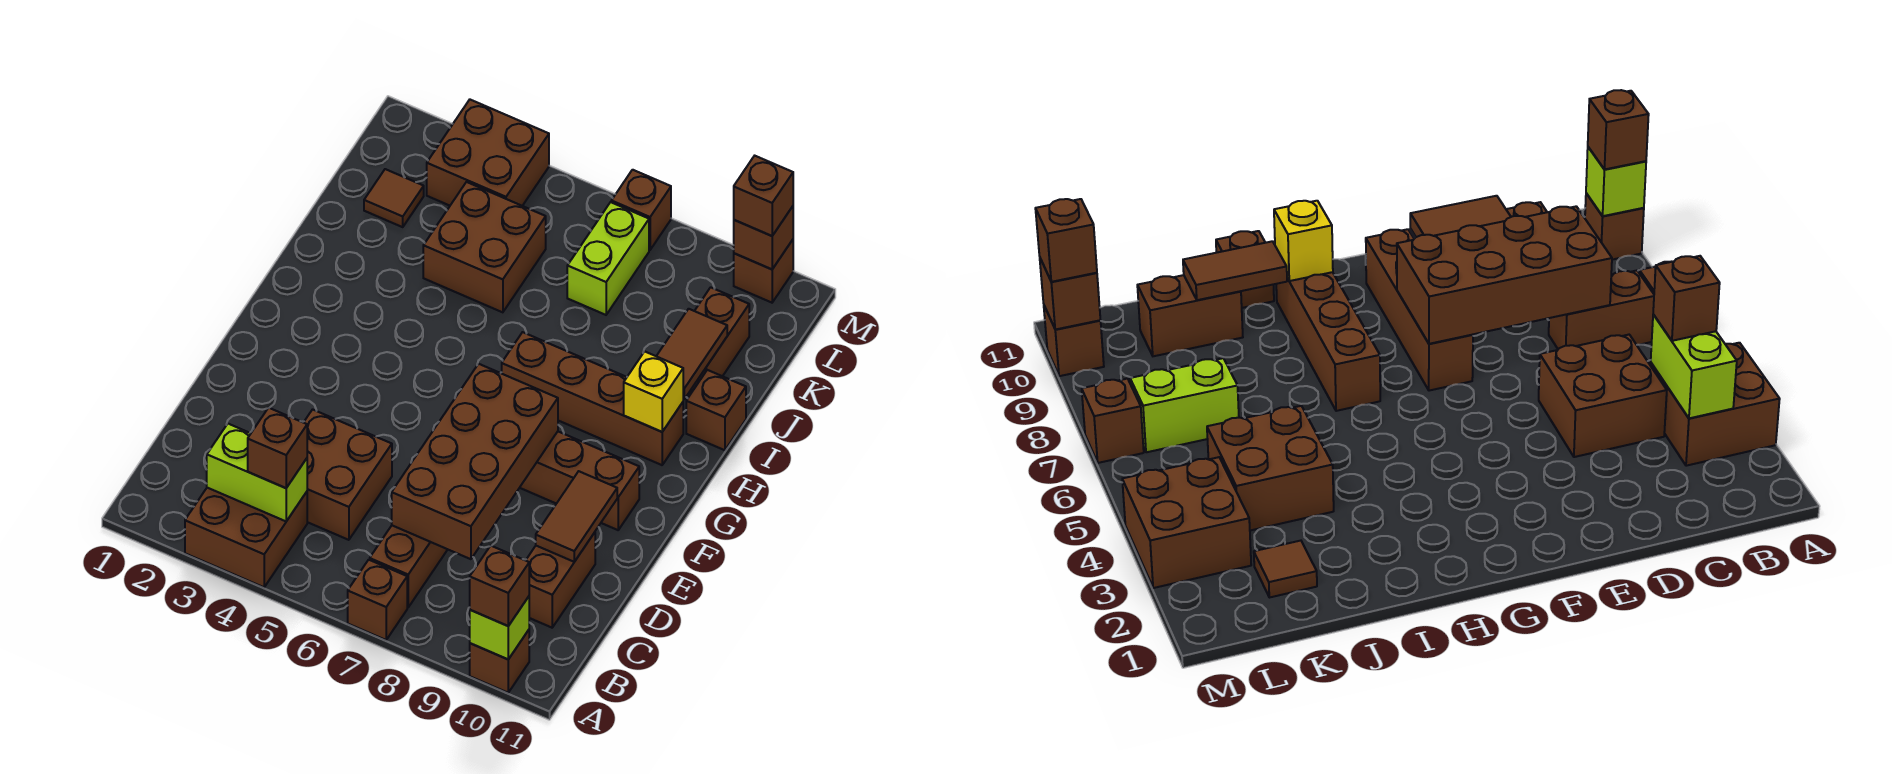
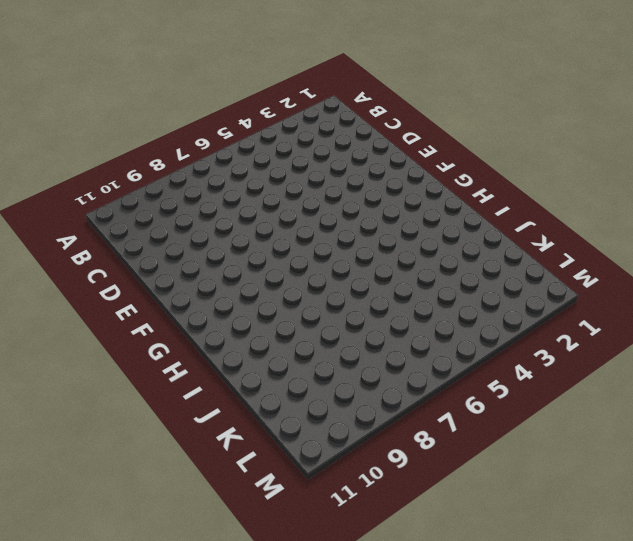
none -> brown brick A3:B4 level 1
none -> brown brick A7 level 1
none -> brown brick A10 level 1

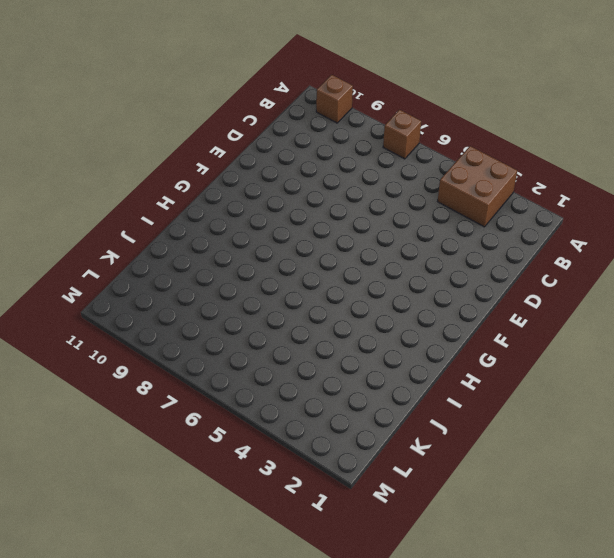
none -> brown brick B7:C7 level 1
none -> brown brick C4:D5 level 1
none -> brown brick C10:D10 level 1

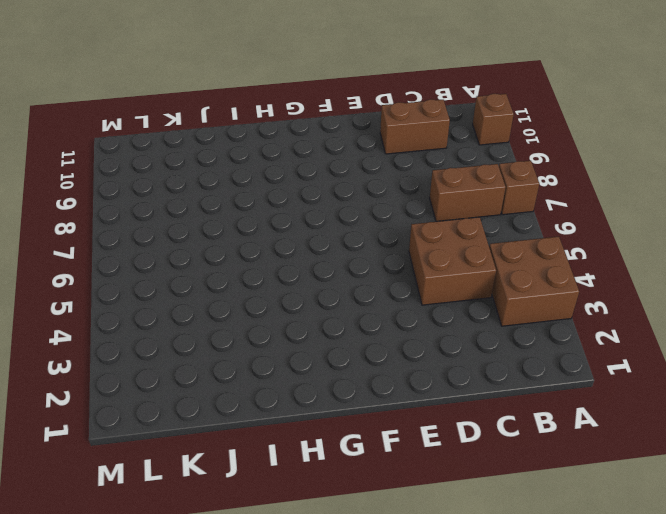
none -> brown brick F7:F10 level 1
none -> brown brick H7:H10 level 1
none -> brown brick I11 level 1

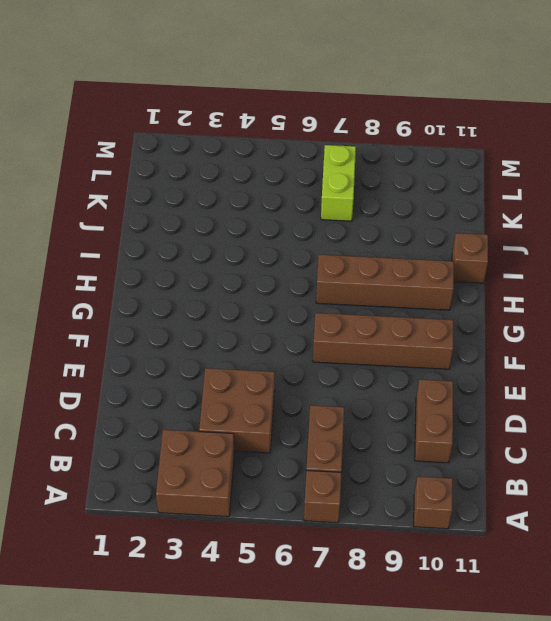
none -> brown brick J4:K5 level 1
none -> brown brick J10:K10 level 1
none -> brown tile K2 level 1

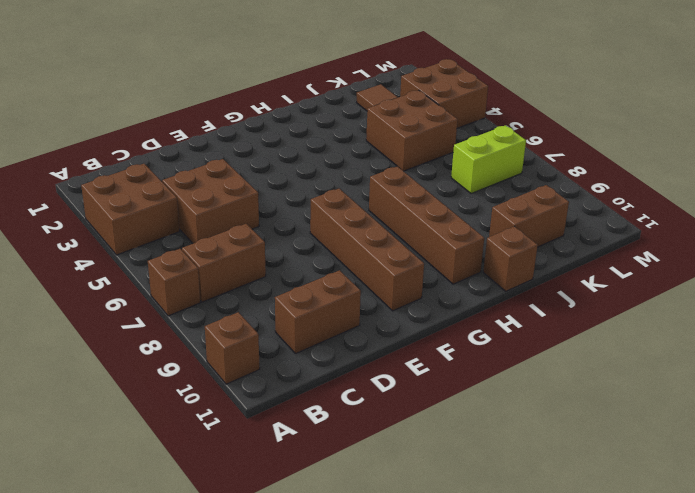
none -> brown brick M7 level 1
none -> brown brick M10 level 1
none -> lime brick A10 level 2

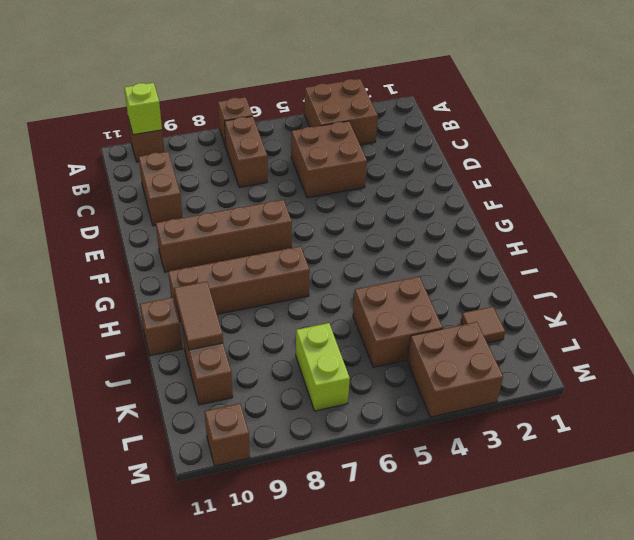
none -> brown brick M7 level 1
none -> lime brick B3:B4 level 2
none -> brown brick C7:F8 level 2

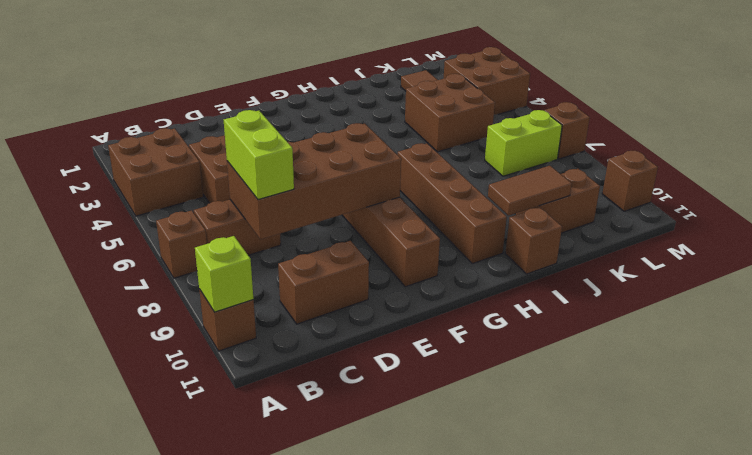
lime brick C7:C8 level 3 -> lime brick B3:B4 level 2
none -> brown tile D10:E10 level 2
none -> yellow brick H10 level 2
none -> brown brick M10 level 2

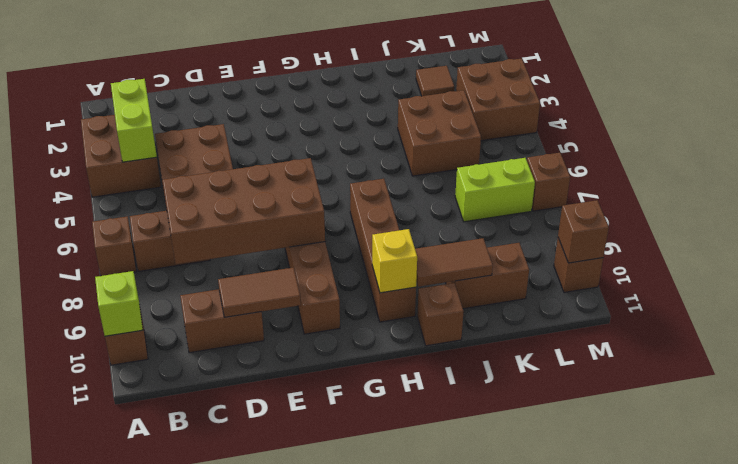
none -> brown brick A10 level 3
none -> brown brick B4 level 3
none -> brown brick M10 level 3

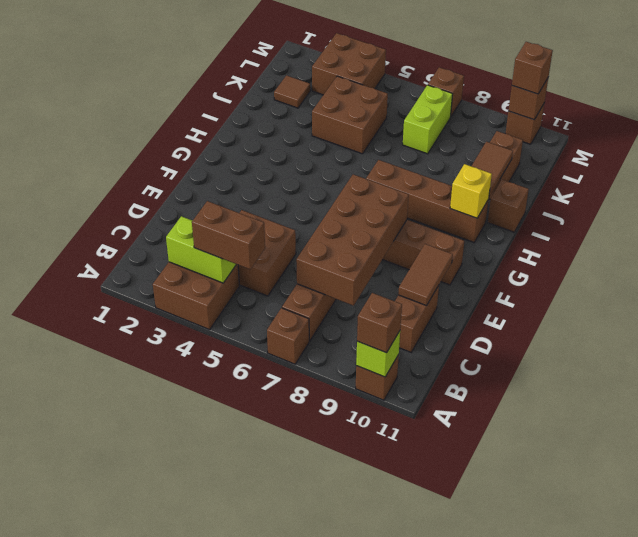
brown brick B4:B5 level 3 -> brown brick B4 level 3

